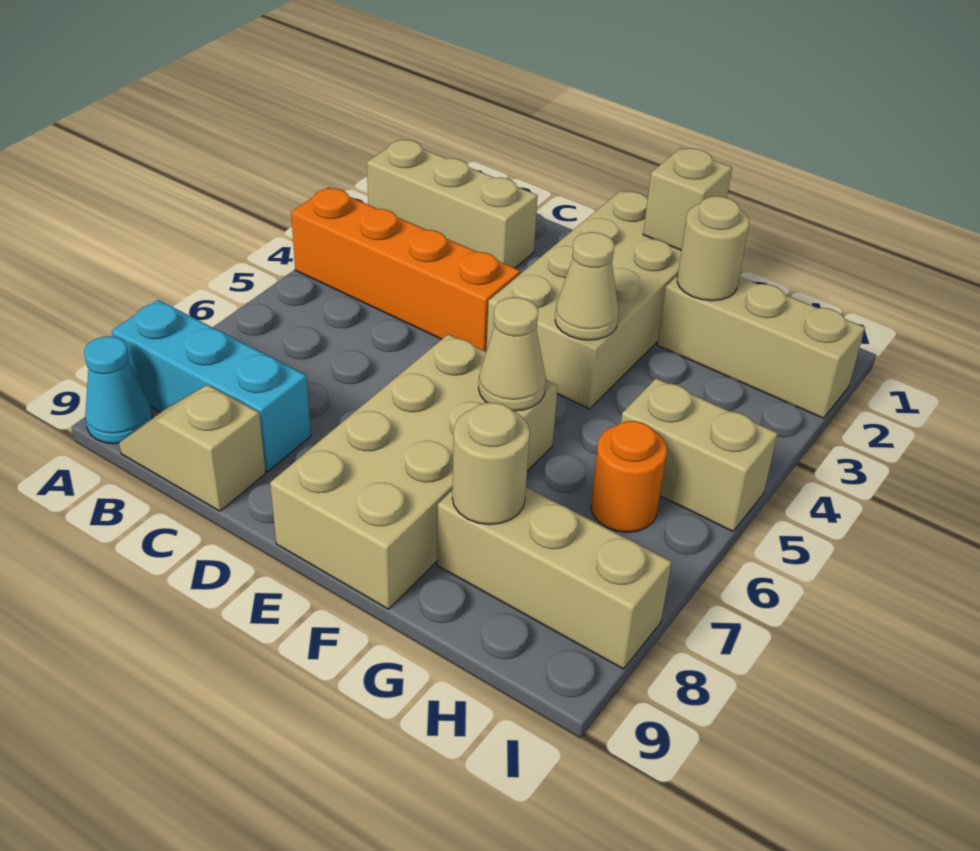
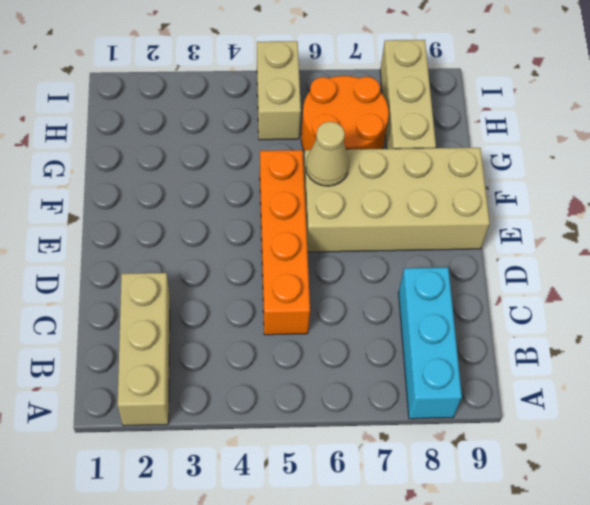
orange brick C5:F5 level 1 -> orange brick A4:D4 level 1
orange round brick G6:H7 level 1 -> orange round brick H6 level 1
none -> cyan cone A9 level 1
none -> tan slope B9:C9 level 1 top C
none -> tan brick E1:F4 level 1

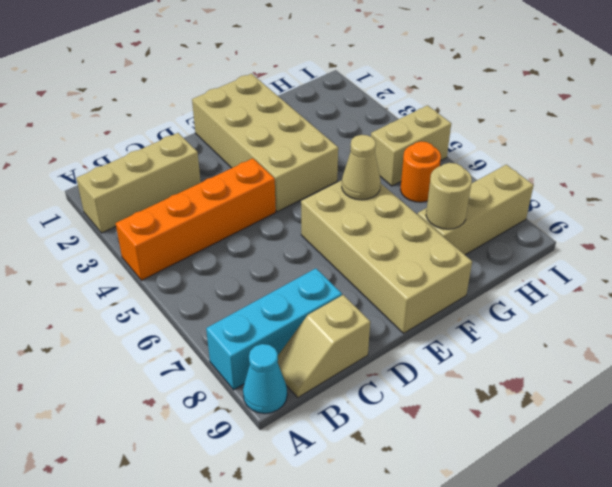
none -> tan brick G2:I2 level 1
none -> tan brick F1 level 2
none -> tan cone F4 level 2

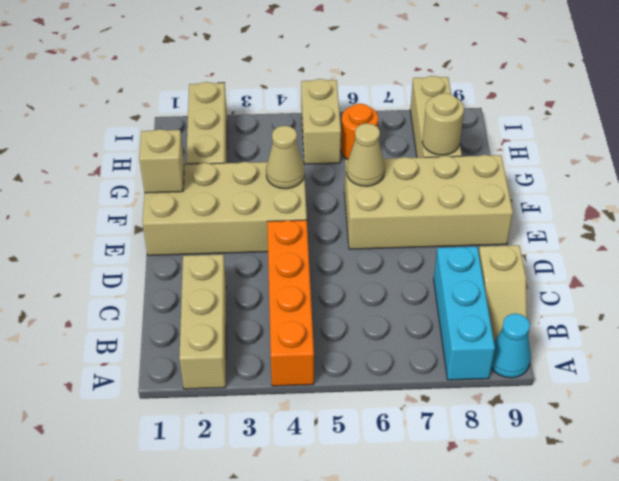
none -> tan round brick G2 level 2

